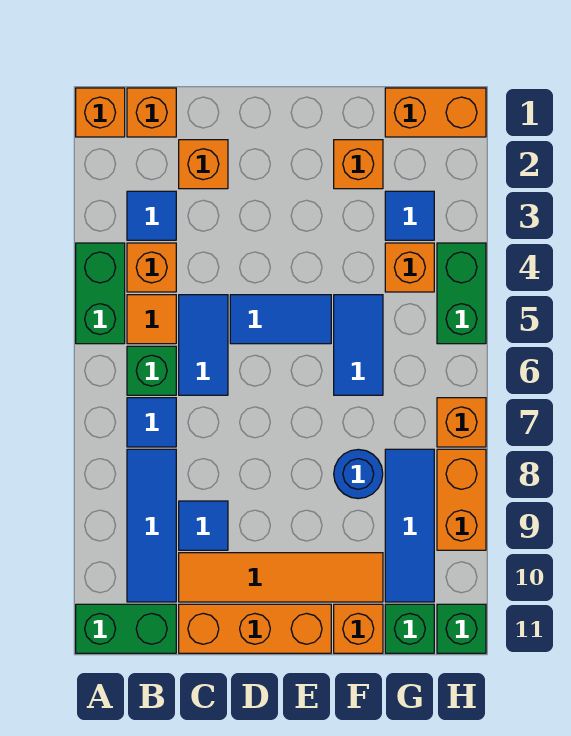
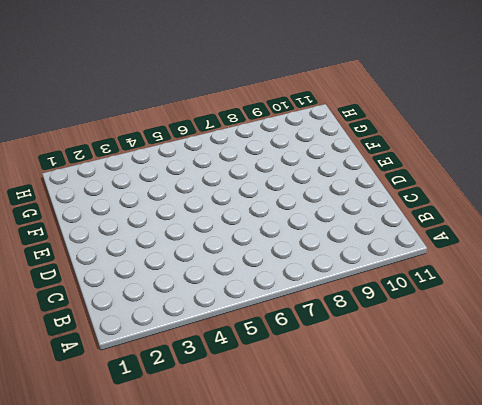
none -> orange brick A1 level 1
none -> green brick A4:A5 level 1
none -> green brick A11:B11 level 1

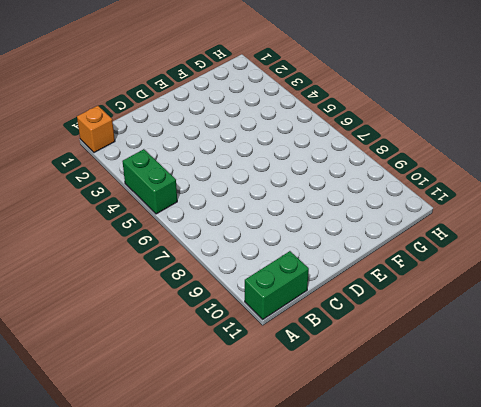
none -> orange brick B1 level 1
none -> blue tile B3 level 1
none -> orange brick B4 level 1

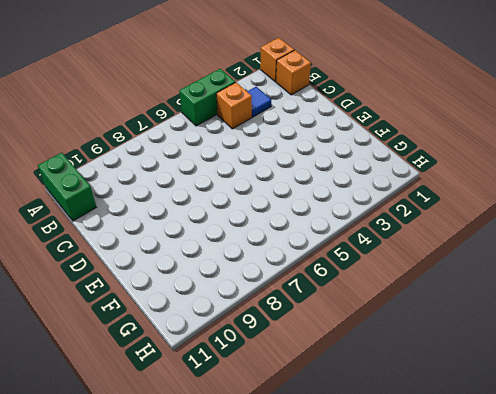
none -> orange tile B5 level 1
none -> green brick B6 level 1
none -> blue tile B7 level 1

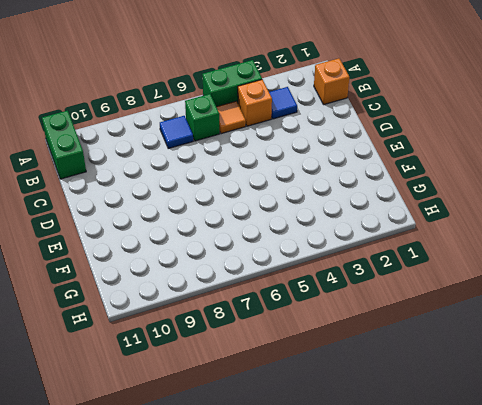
none -> orange brick A1 level 1
none -> blue tile B8:B10 level 1
none -> orange brick C2 level 1

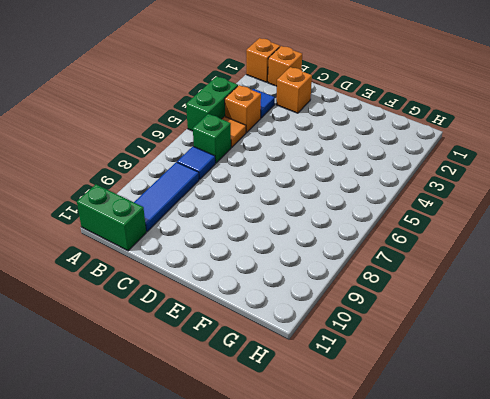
none -> blue tile C5:C6 level 1
none -> blue tile C9 level 1
none -> orange tile C10:F10 level 1

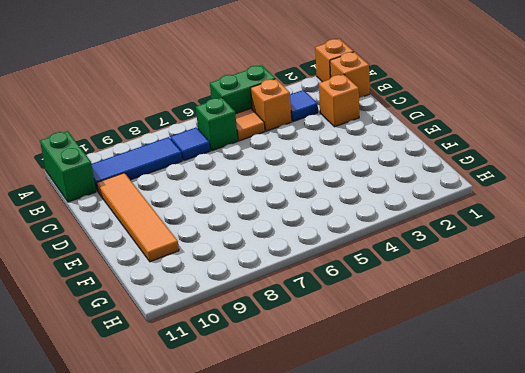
none -> blue tile C5:C6 level 1
none -> blue tile C9 level 1
none -> orange brick C11:E11 level 1

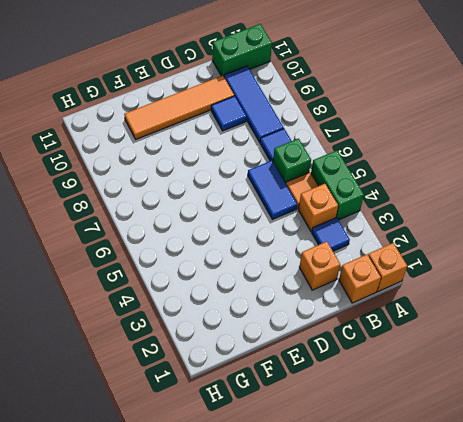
none -> orange brick C11:E11 level 1
none -> blue tile D5:E5 level 1
none -> orange brick F2 level 1

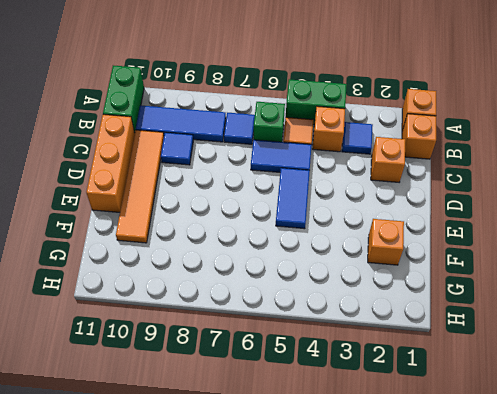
none -> blue tile F5:F6 level 1
none -> blue round brick F8 level 1
none -> orange brick F11 level 1

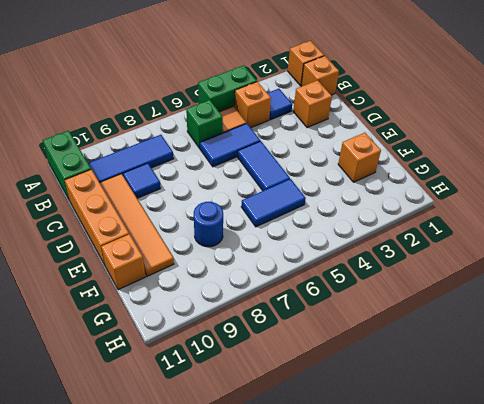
none -> blue tile B7 level 1
none -> orange brick G1:H1 level 1
none -> blue tile G3 level 1

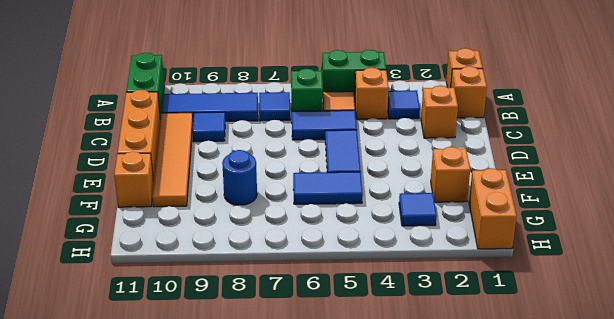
none -> orange brick G4 level 1
none -> blue tile G8:G10 level 1
none -> green brick G11 level 1

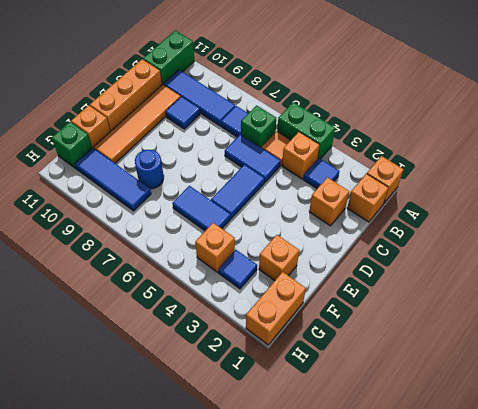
none -> green brick H4:H5 level 1
none -> orange brick H7 level 1
none -> orange brick H8:H9 level 1

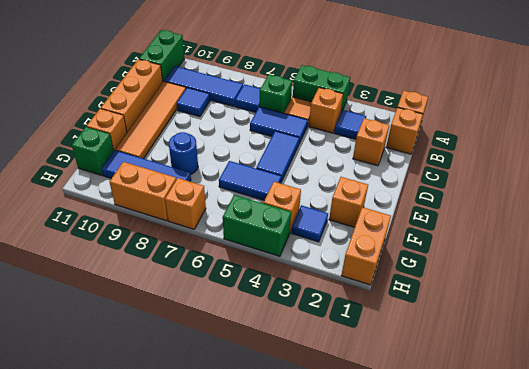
none -> green brick H11 level 1

